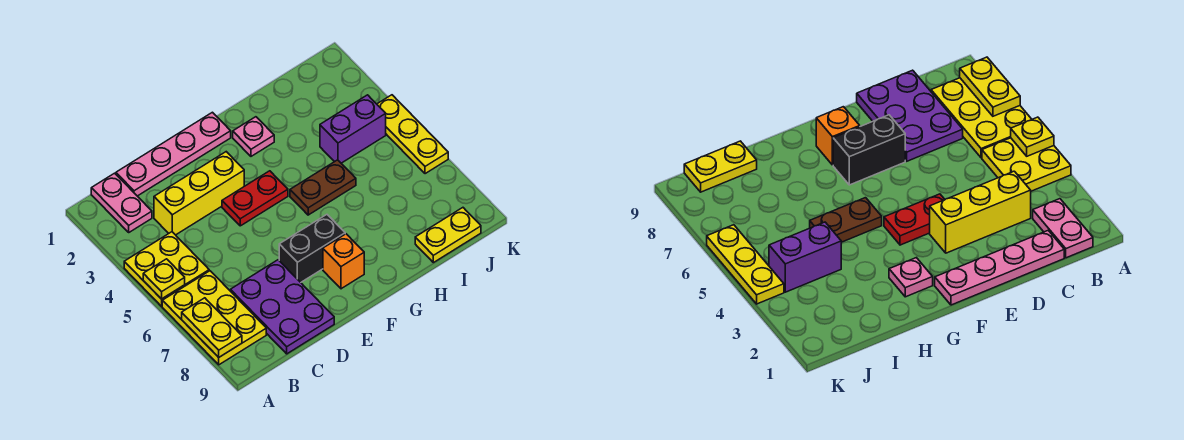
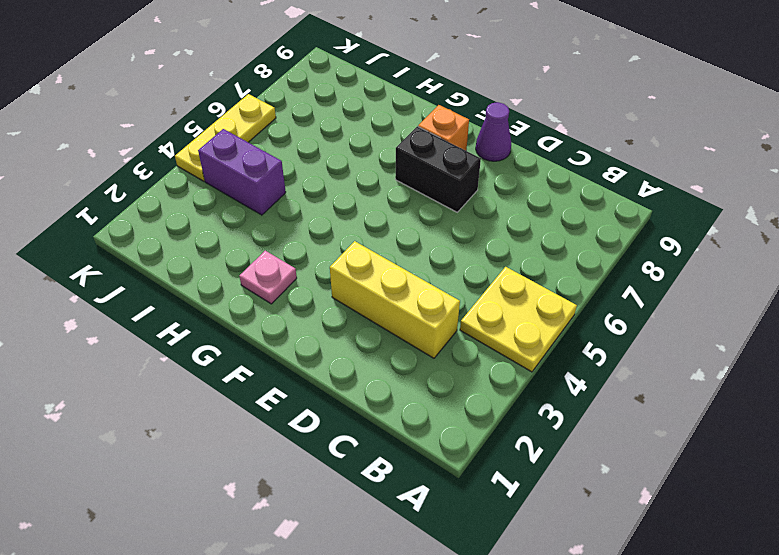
purple cone E9 level 1 -> none
none -> yellow plate A6:B8 level 1
none -> pink plate B1:B2 level 1
none -> pink plate C1:F1 level 1

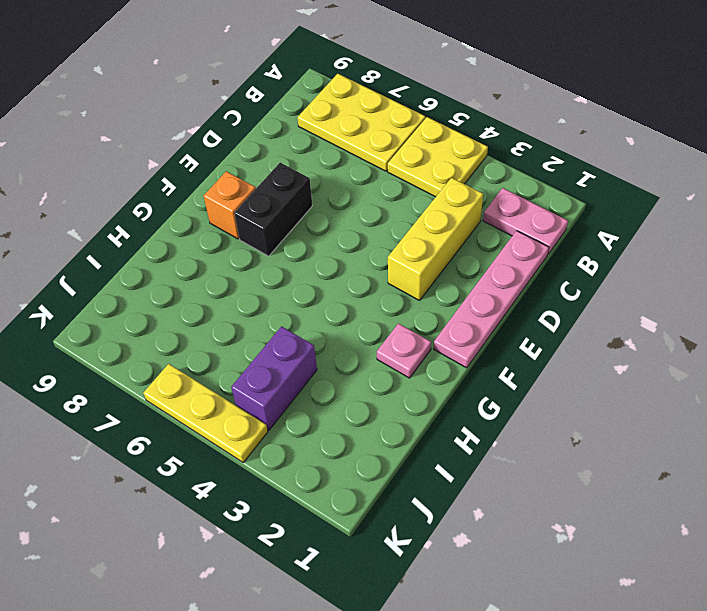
none -> purple plate C7:D9 level 1
none -> red plate E4:F4 level 1
none -> brown plate G5:H5 level 1

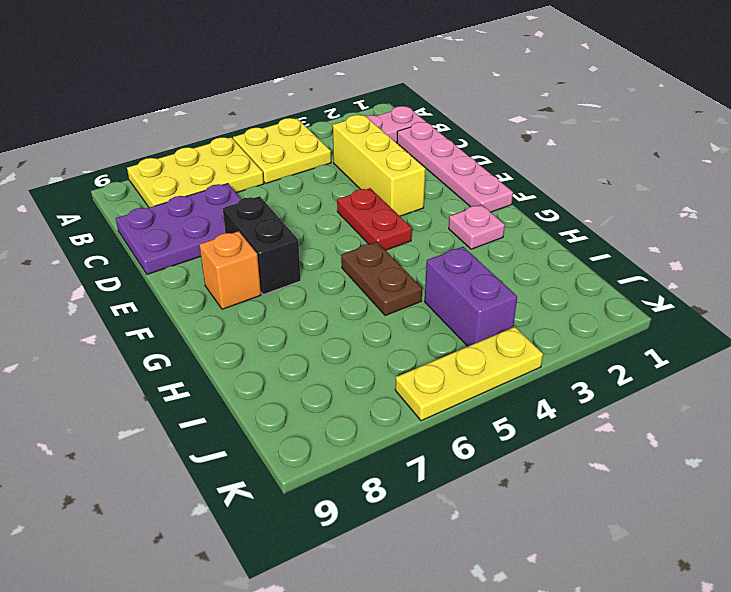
none -> yellow plate I9:J9 level 1
none -> yellow plate A5 level 2
none -> yellow plate A7:A8 level 2

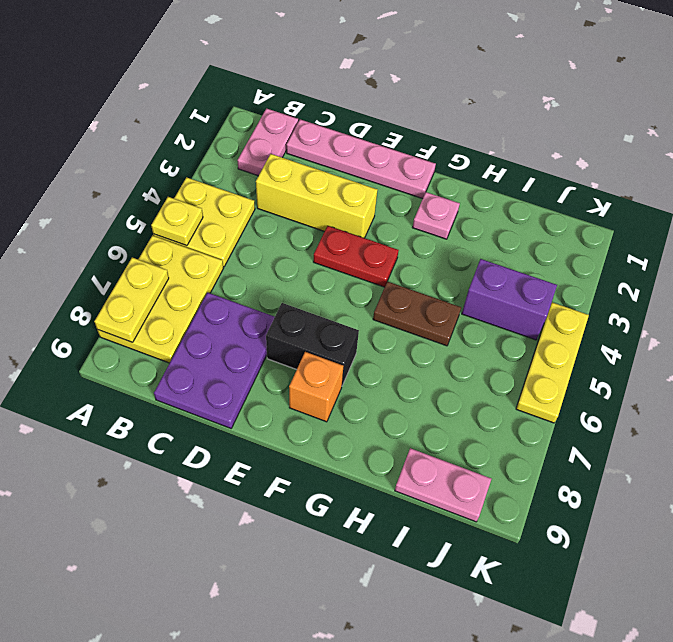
pink plate I9:J9 level 1 -> yellow plate I9:J9 level 1

